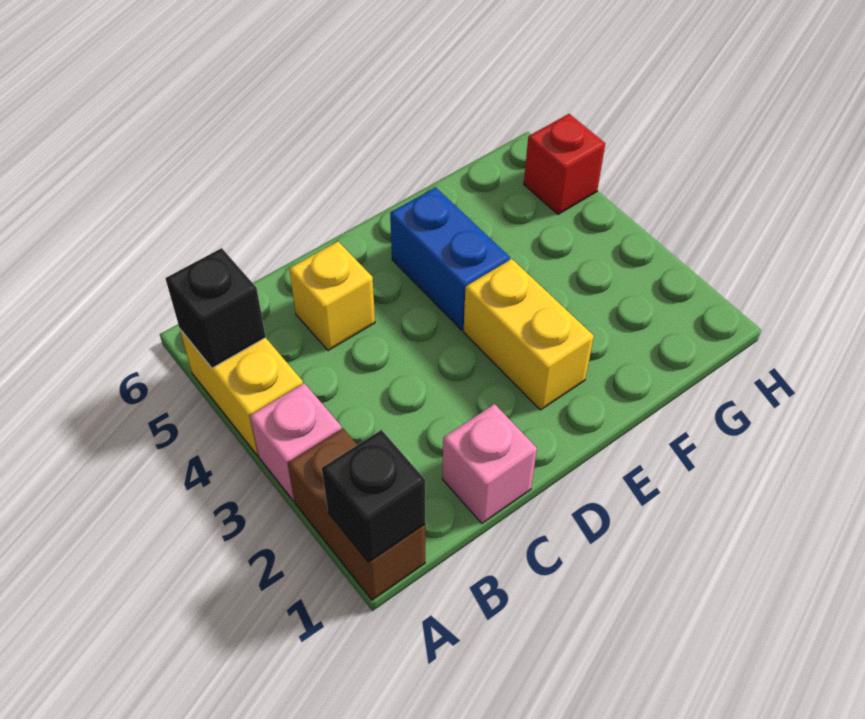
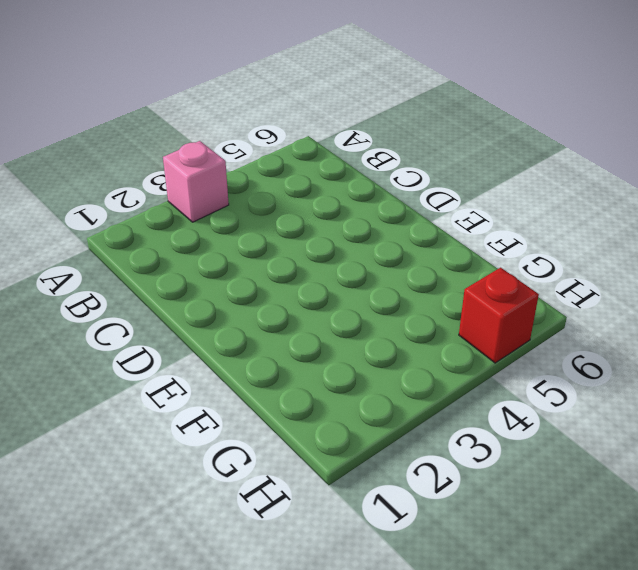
none -> brown brick A1:A2 level 1
none -> yellow brick A4:A5 level 1

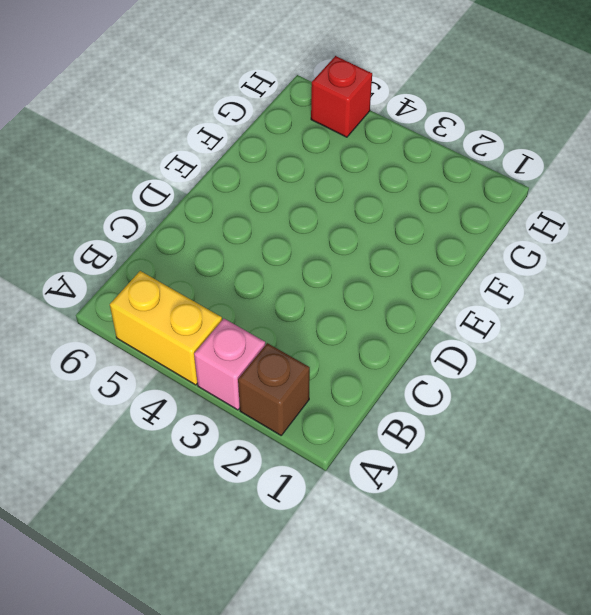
brown brick A2 level 1 -> brown brick A1:A2 level 1
none -> pink brick C1 level 1
none -> yellow brick C5 level 1

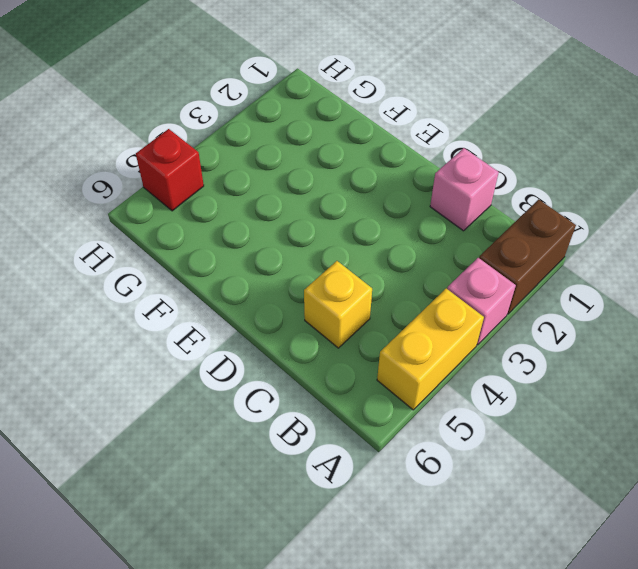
none -> yellow brick E2:E3 level 1
none -> blue brick E4:E5 level 1

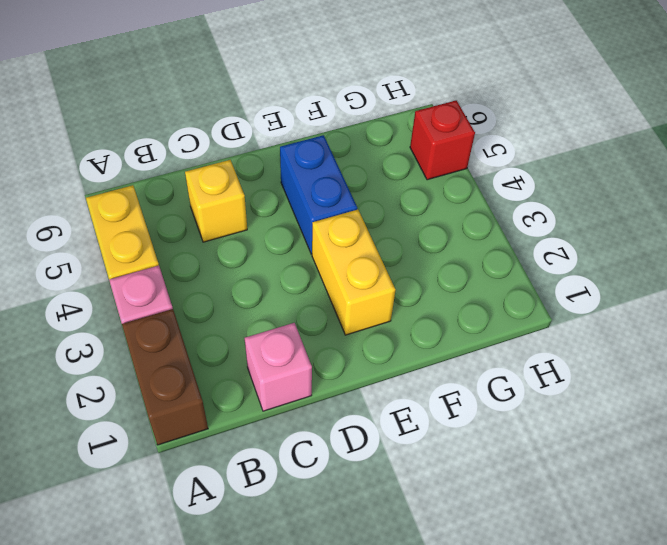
none -> black brick A1 level 2
none -> black brick A5 level 2

